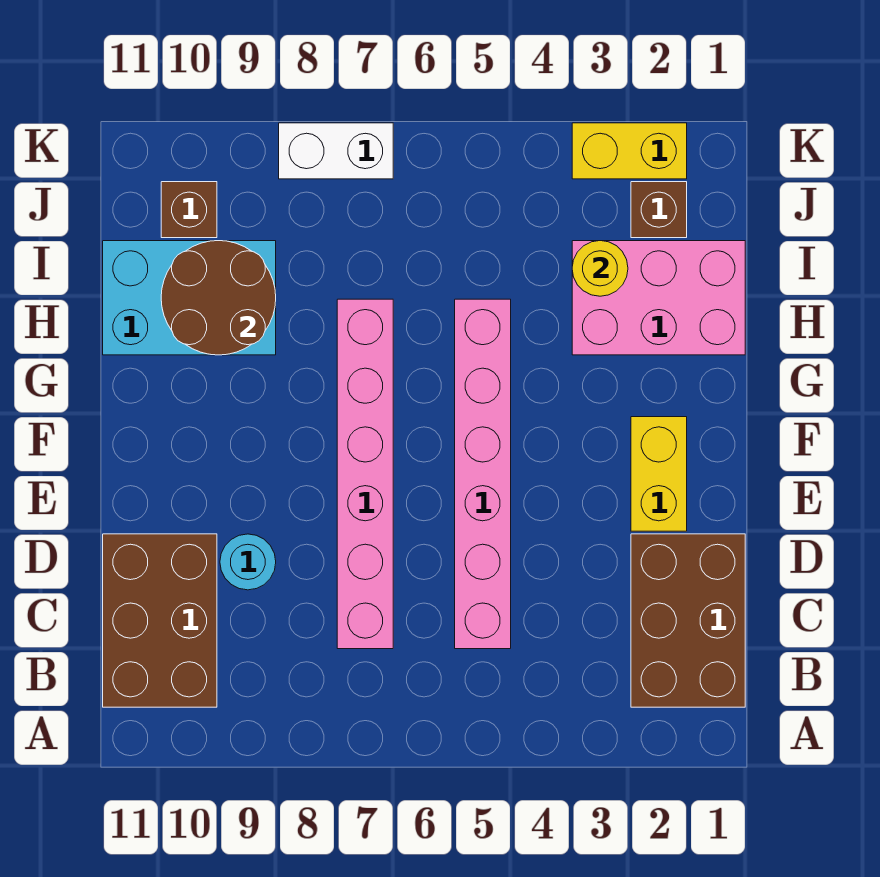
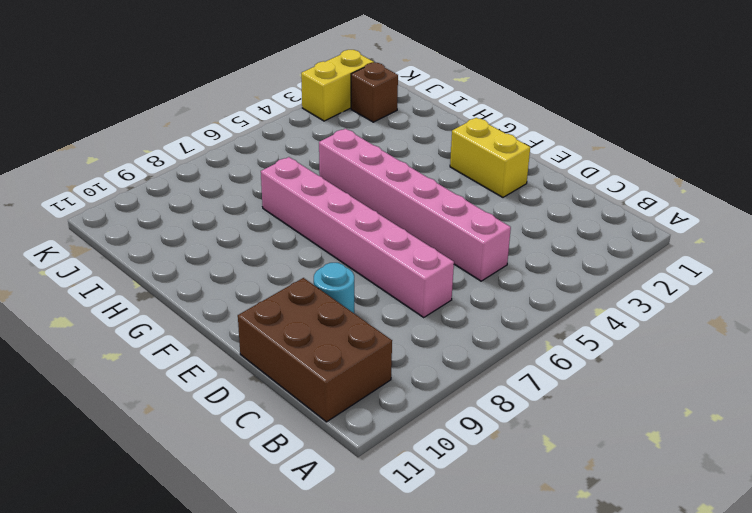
none -> brown brick B1:D2 level 1
none -> pink brick H1:I3 level 1
none -> cyan brick H9:I11 level 1

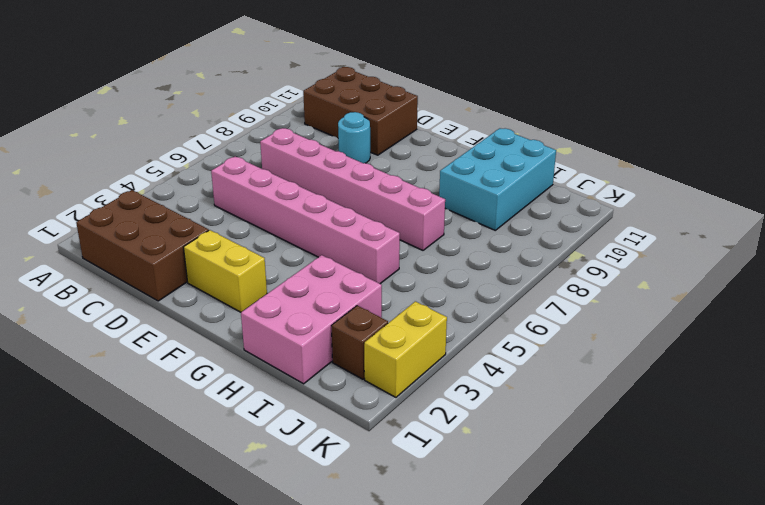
none -> brown brick J10 level 1
none -> white brick K7:K8 level 1
none -> brown round brick H9:I10 level 2

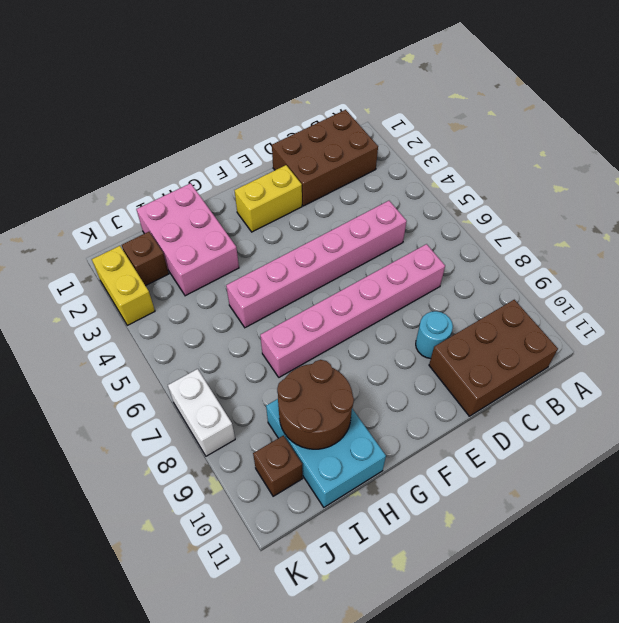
none -> yellow round brick I3 level 2

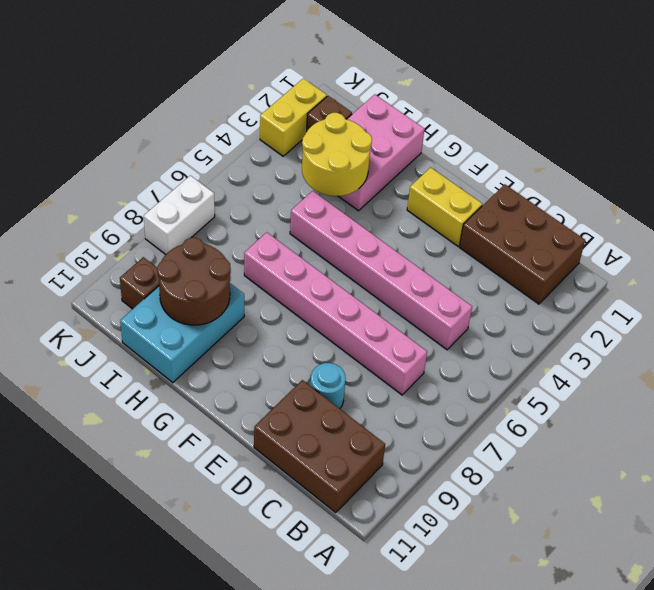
yellow round brick H3:I4 level 2 -> yellow round brick I3 level 2

